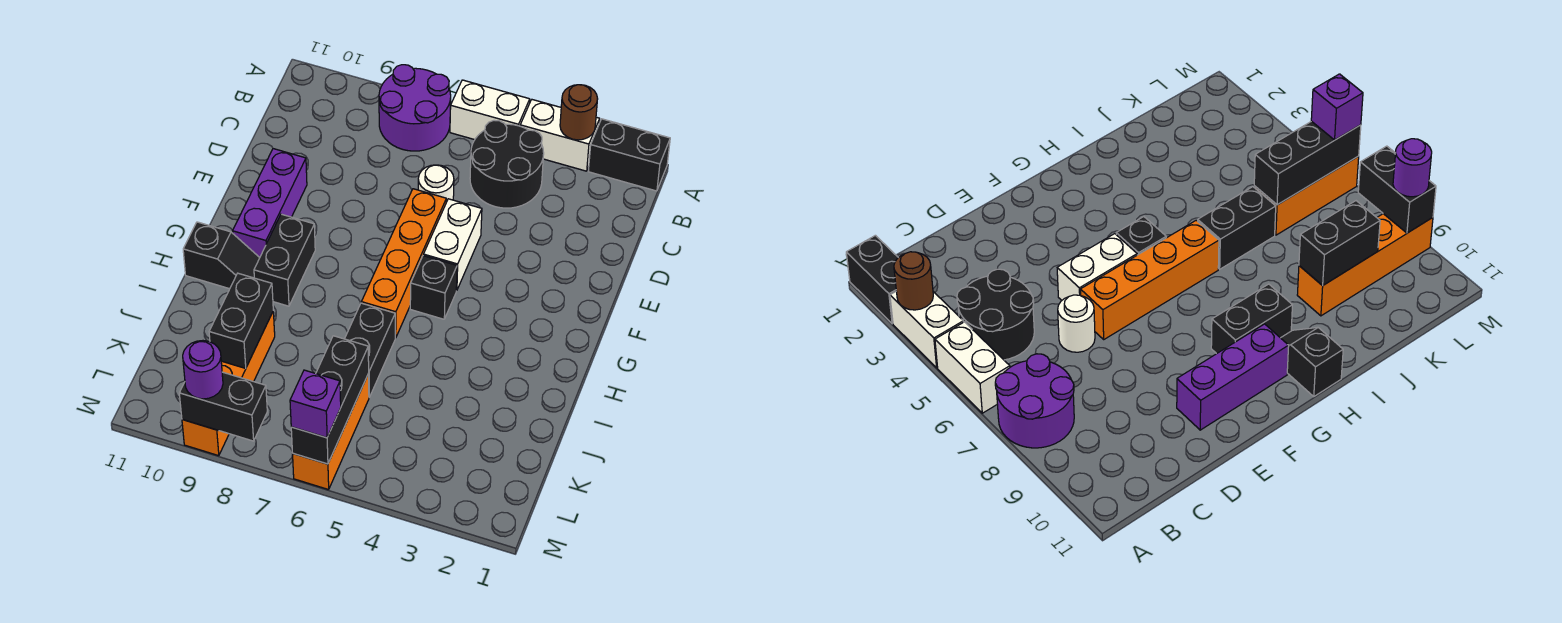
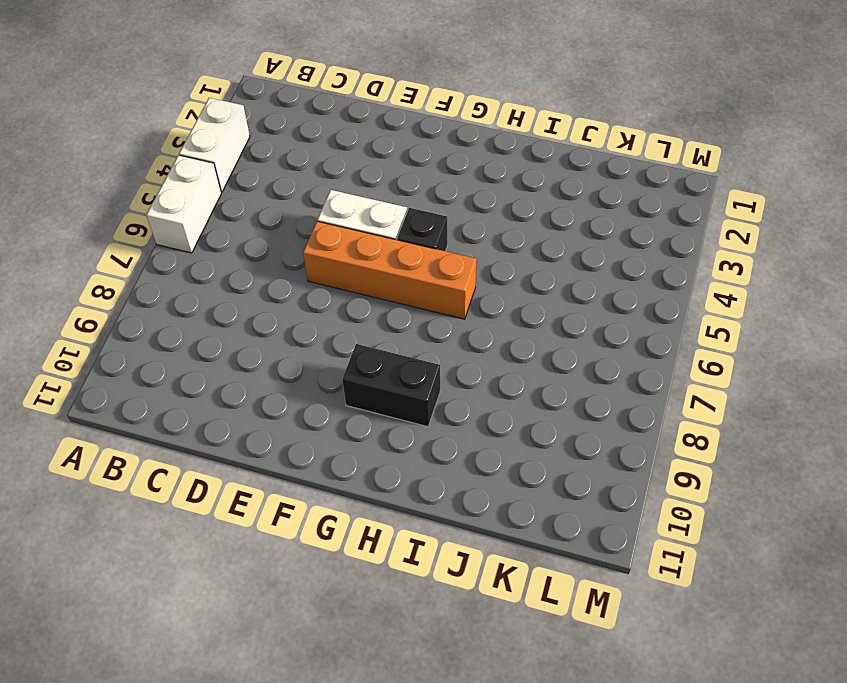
none -> black brick A1:A2 level 1
none -> purple round brick A7:B8 level 1
none -> black round brick B4:C5 level 1

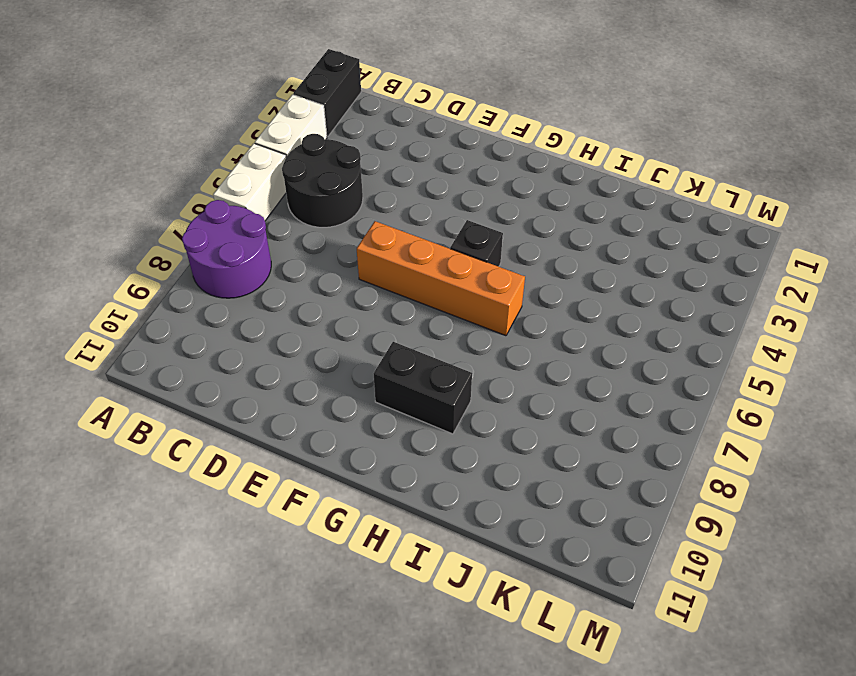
none -> white round brick D6 level 1
none -> white brick E5:F5 level 1
none -> purple brick E10:G10 level 1

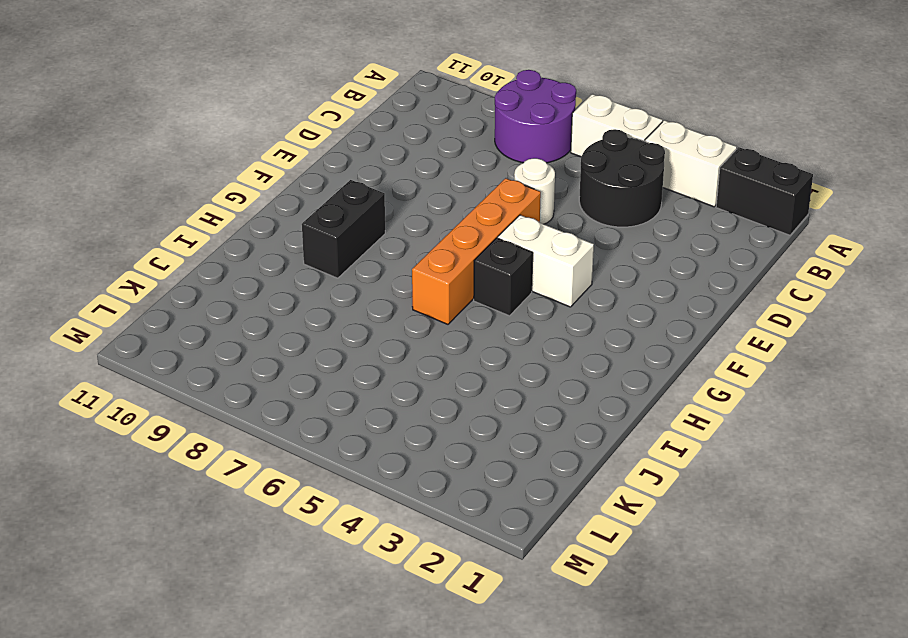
white brick F4:F5 level 1 -> white brick E5:F5 level 1
none -> purple brick E10:G10 level 1
none -> black slope H10:H11 level 1 top 11
none -> black brick I6:J6 level 1

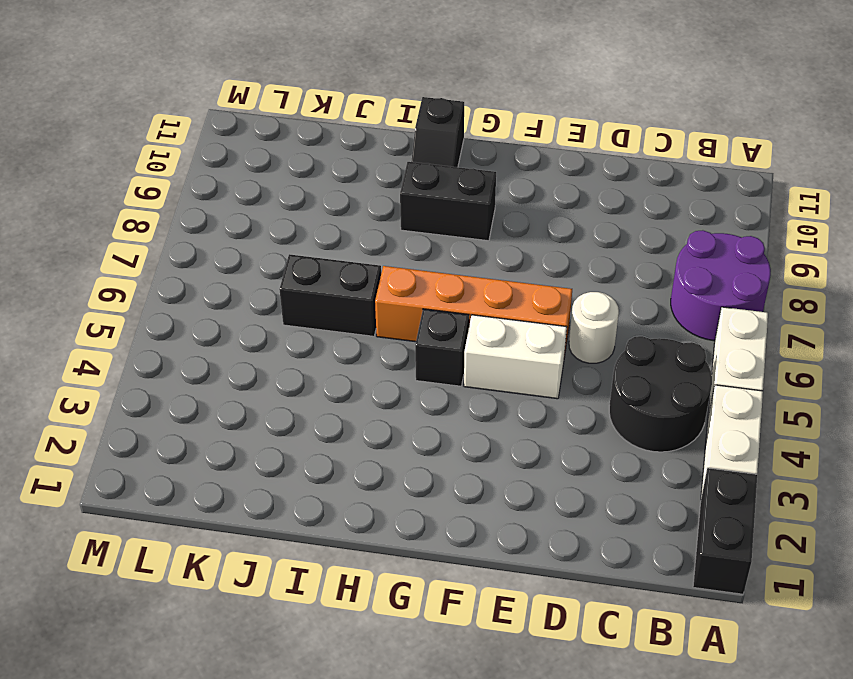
none -> purple brick E10:G10 level 1
none -> orange brick J9:M9 level 1
none -> orange brick K6:M6 level 1

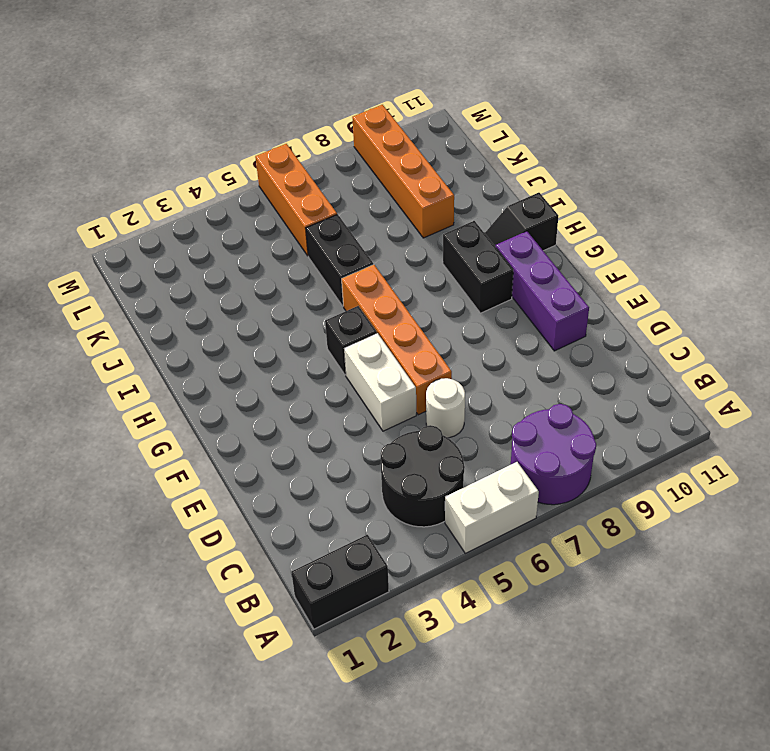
none -> white brick A3:A4 level 1
none -> brown round brick A3 level 2
none -> black brick J9:K9 level 2

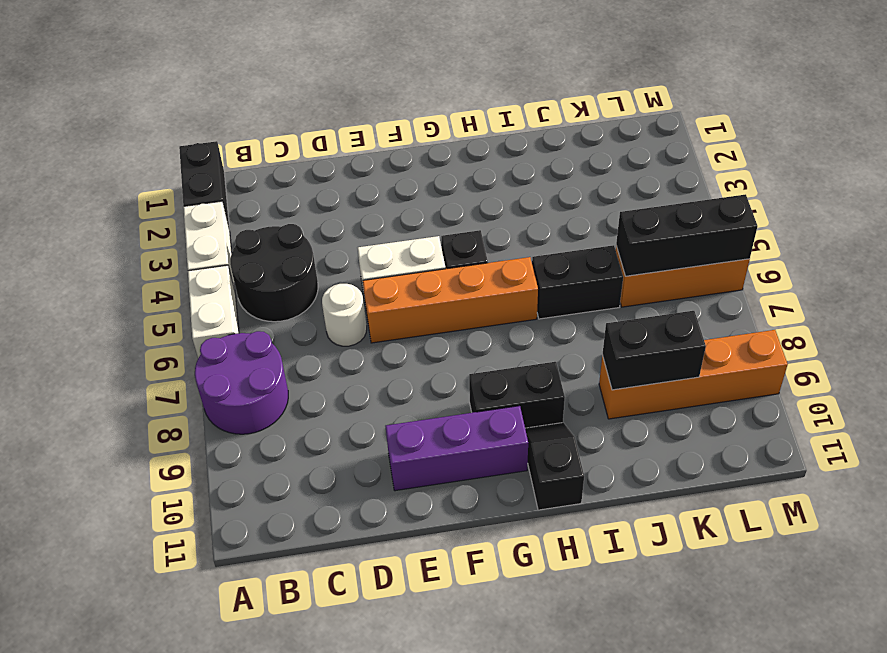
none -> brown round brick A3 level 2
none -> black brick M8:M9 level 2
none -> purple brick M6 level 3

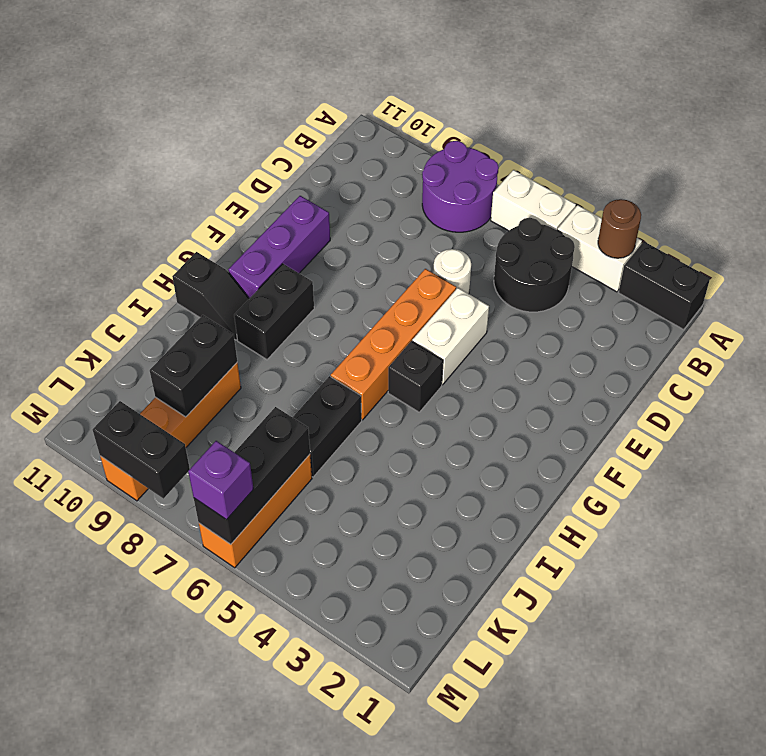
none -> purple round brick M9 level 3

